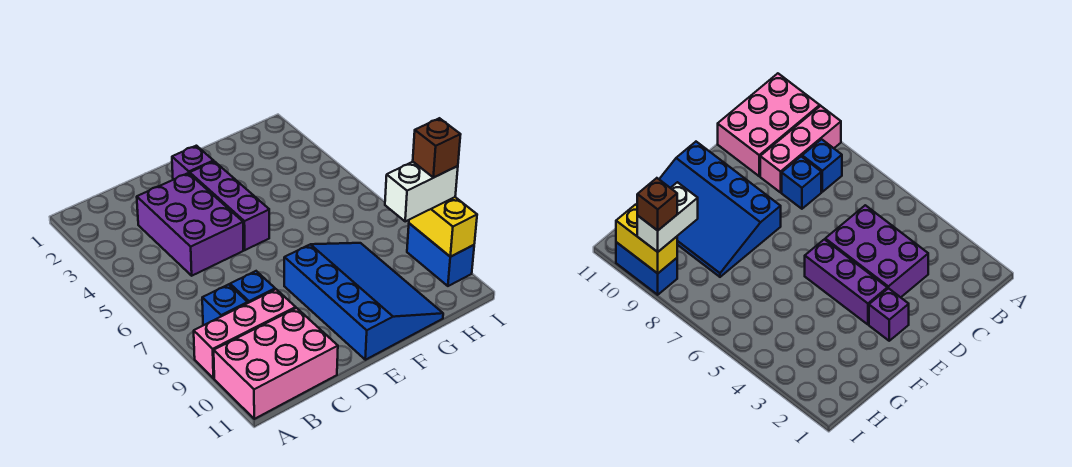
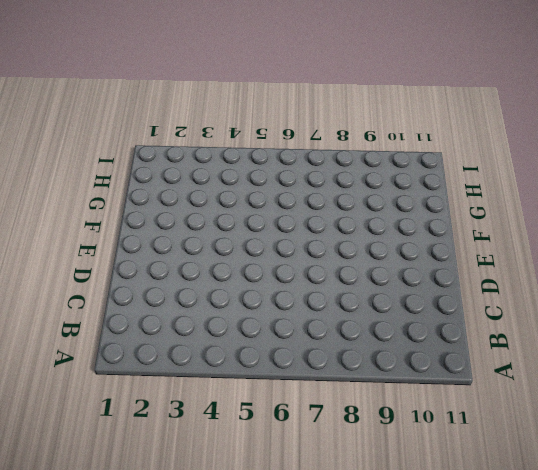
none -> pink brick A9:C9 level 1
none -> pink brick A10:C11 level 1
none -> blue brick B8 level 1

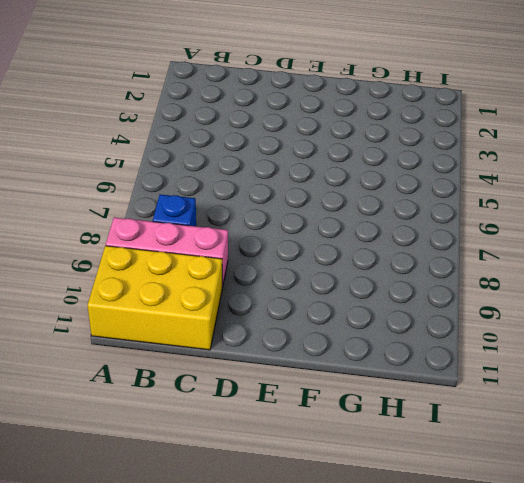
yellow brick A10:C11 level 1 -> pink brick A10:C11 level 1
none -> purple brick C3:D5 level 1
none -> blue brick C8 level 1
none -> purple brick E2 level 1

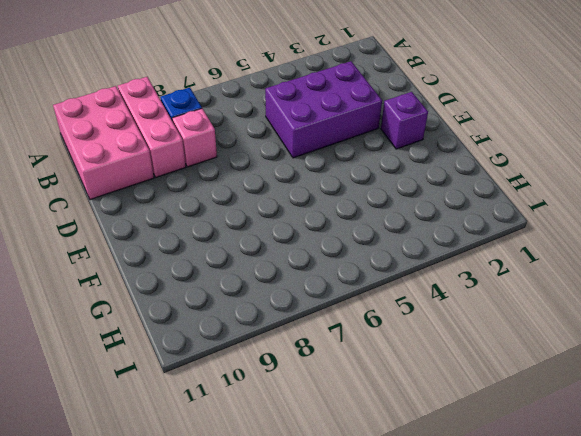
pink brick C8 level 1 -> blue brick C8 level 1
none -> purple brick E3:E5 level 1
none -> blue slope E8:G11 level 1 top E
none -> blue brick I9:I10 level 1

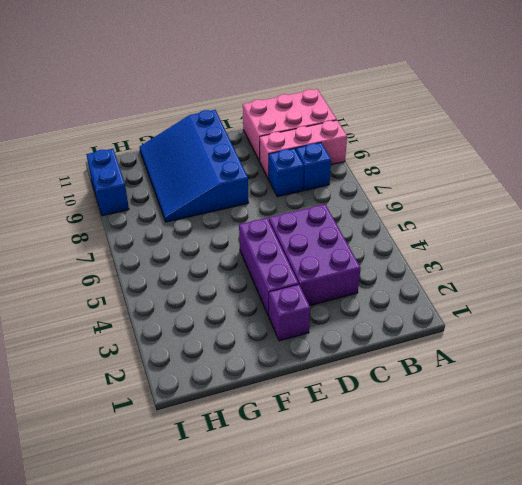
none -> yellow brick I9:I10 level 2
none -> white brick H9:I9 level 3
none -> brown brick I9 level 4

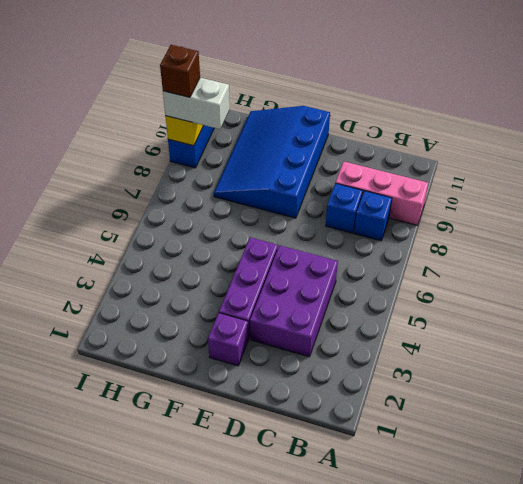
none -> pink brick A10:C11 level 1

